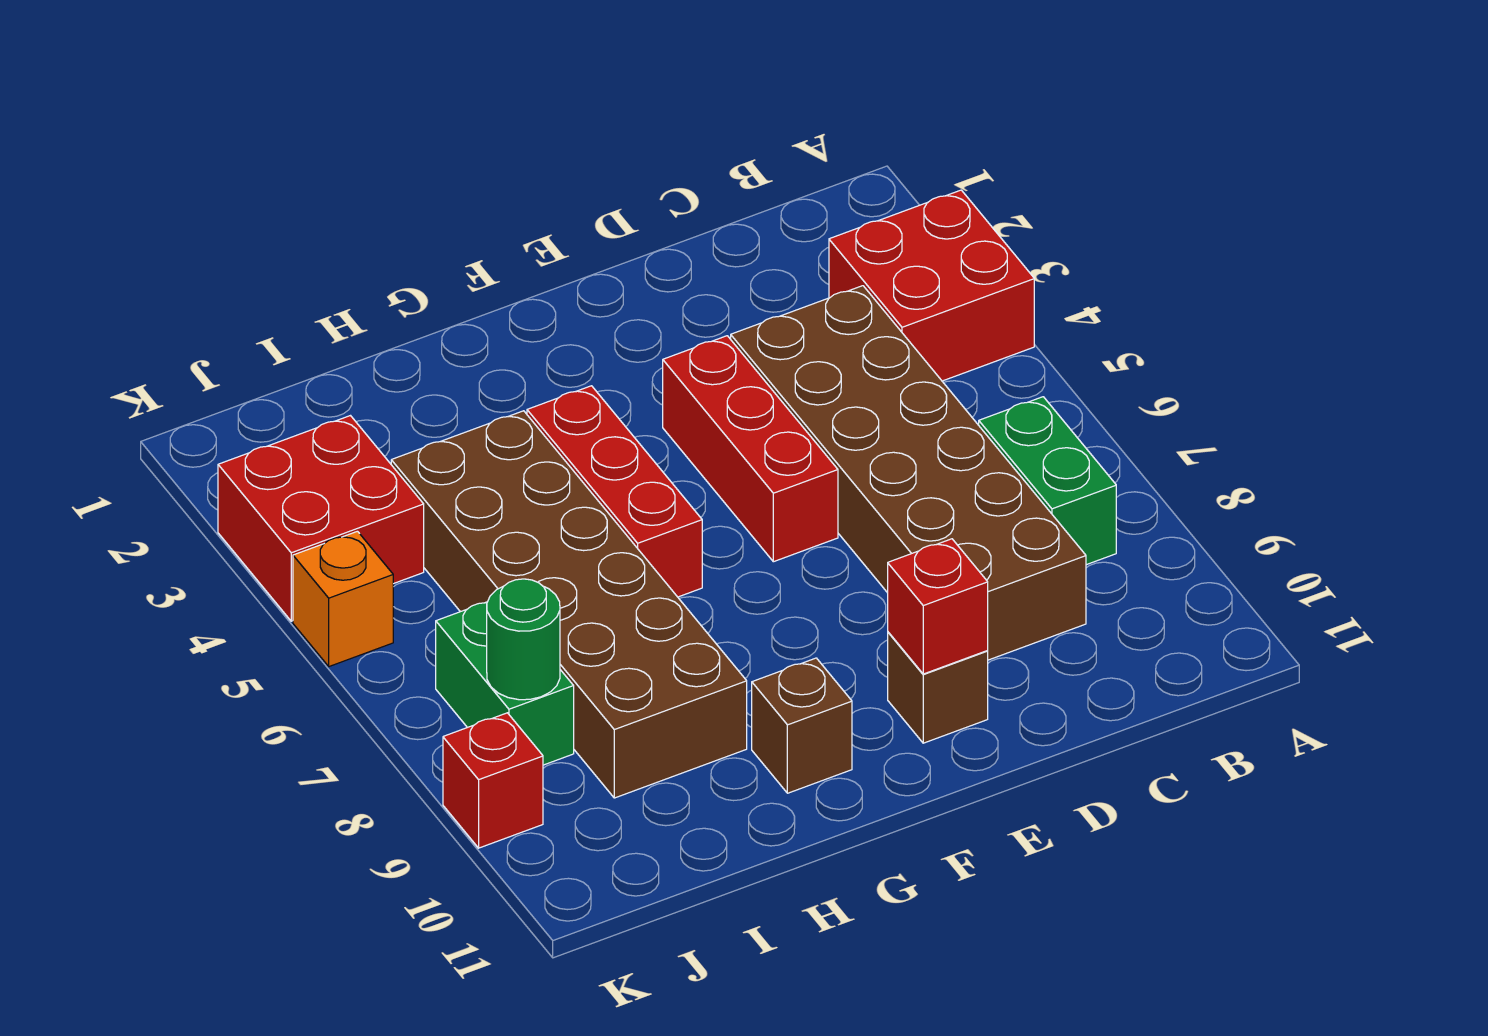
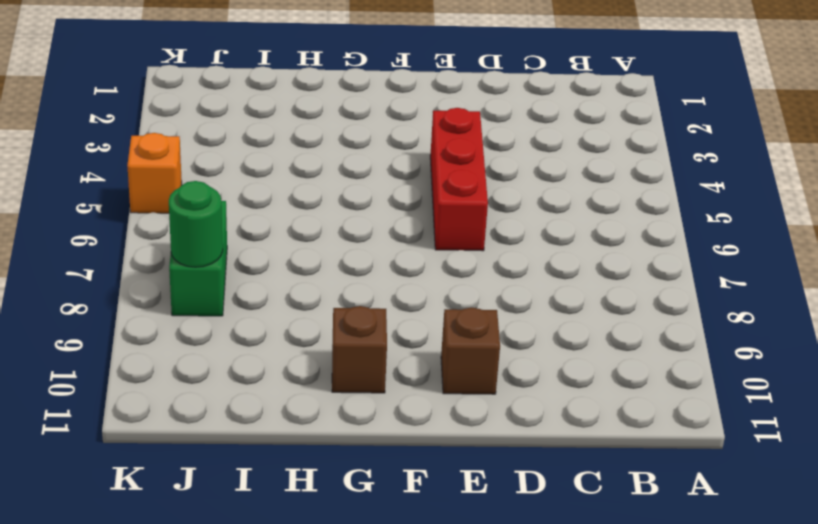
none -> red brick A3:B4 level 1
none -> green brick B7:B8 level 1
none -> brown brick C4:D9 level 1

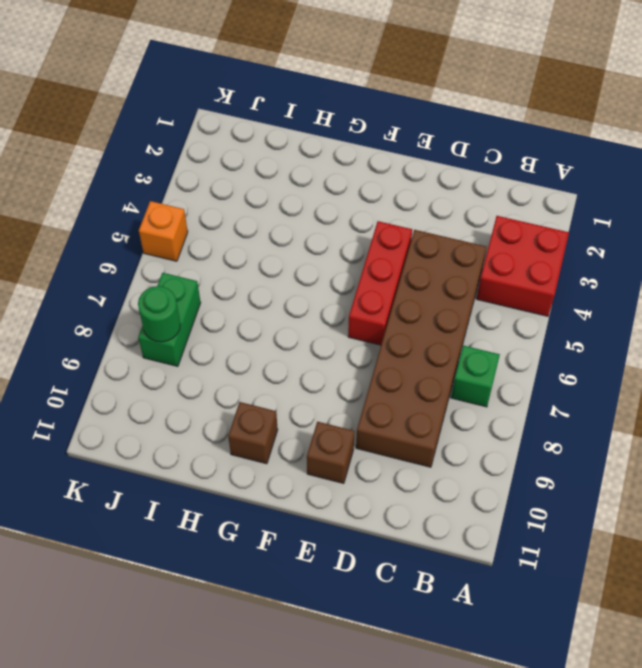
green brick B7 level 1 -> green brick B7:B8 level 1
none -> red brick G4:G6 level 1
none -> brown brick H4:I9 level 1
none -> red brick J3:K4 level 1

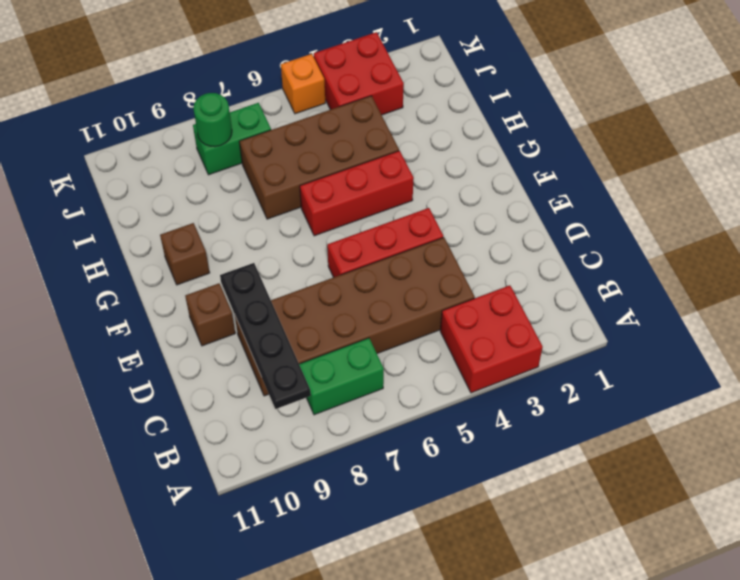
black plate B9:E9 level 2 -> none
brown brick H4:I7 level 1 -> brown brick H4:I9 level 1
none -> red brick K9 level 1
none -> red brick E10 level 2

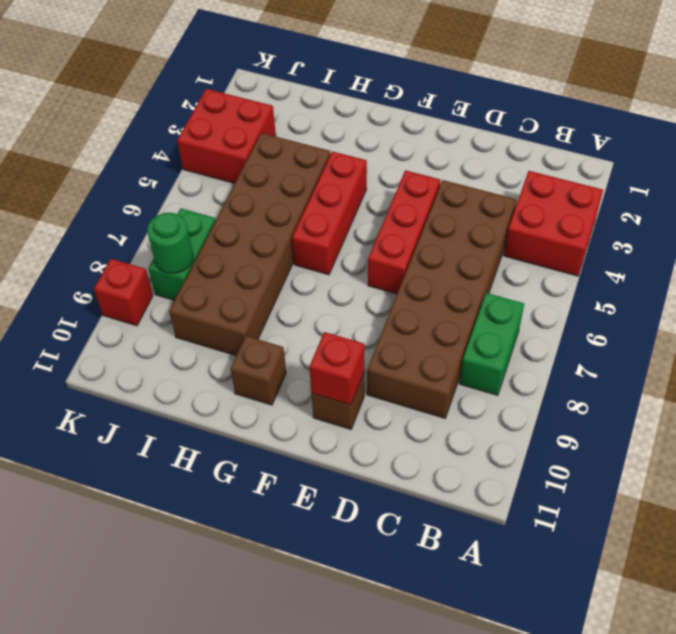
none -> orange brick K5 level 1

